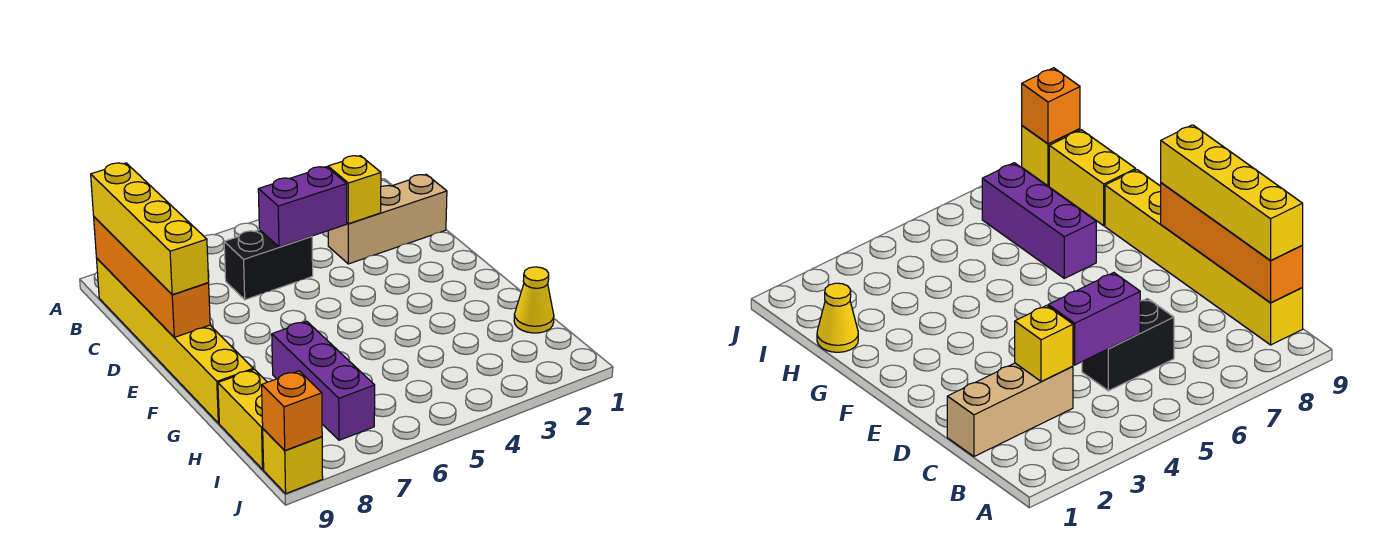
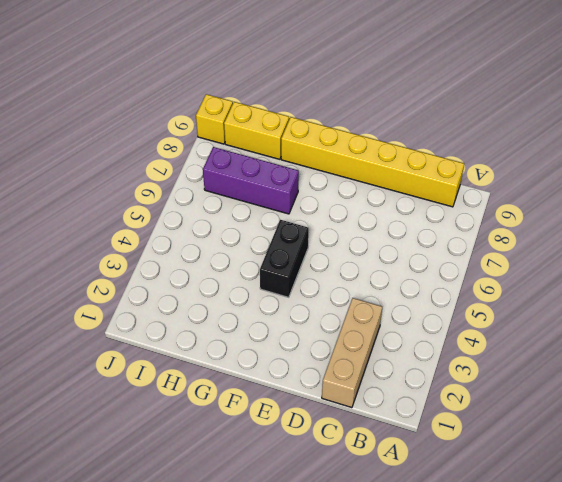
black brick F4:F5 level 1 -> black brick C5:C6 level 1
none -> yellow cone H1 level 1
none -> orange brick B9:E9 level 2
none -> yellow brick C3 level 2

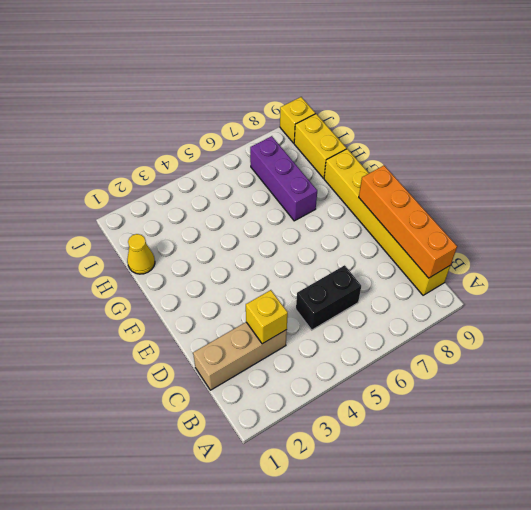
none -> purple brick C4:C5 level 2
none -> orange brick J9 level 2
none -> yellow brick B9:E9 level 3

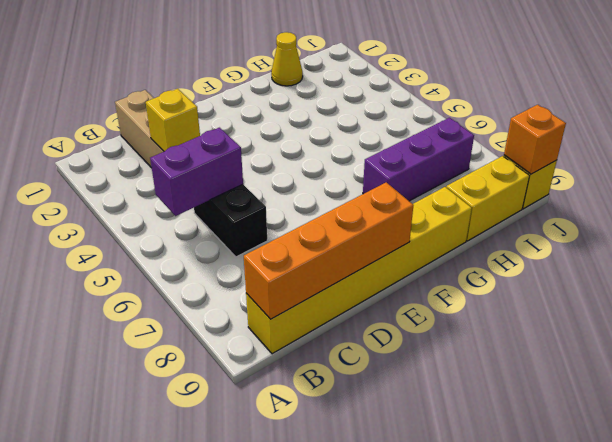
purple brick B5:C5 level 2 -> purple brick C4:C5 level 2
none -> yellow brick B9:E9 level 3

